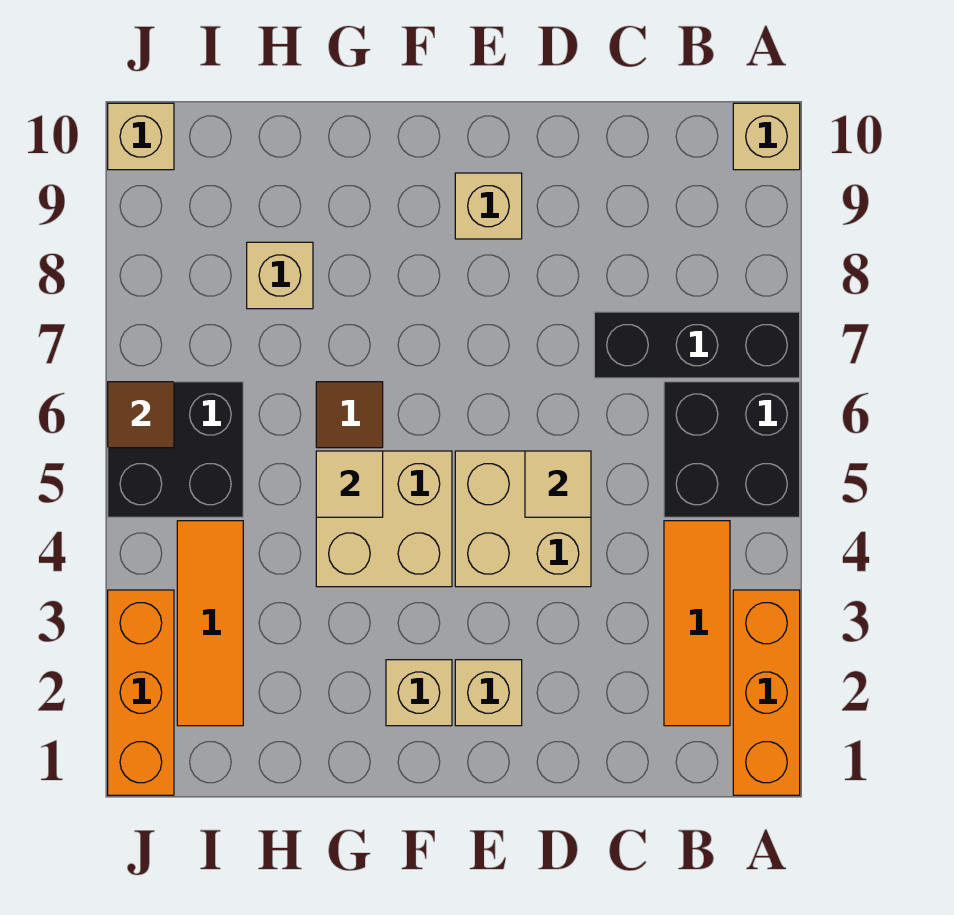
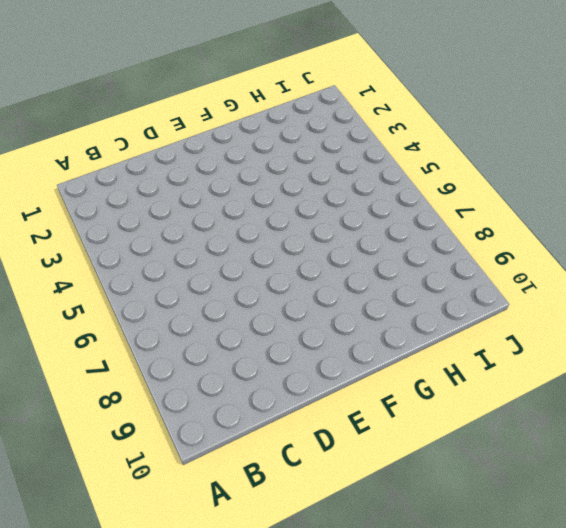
none -> orange brick A1:A3 level 1
none -> black brick A5:B6 level 1
none -> black brick A7:C7 level 1

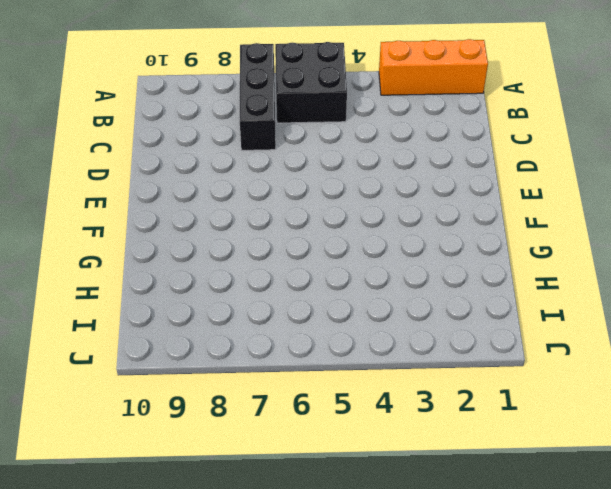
none -> tan brick A10 level 1
none -> orange tile B2:B4 level 1
none -> tan brick D4:E5 level 1

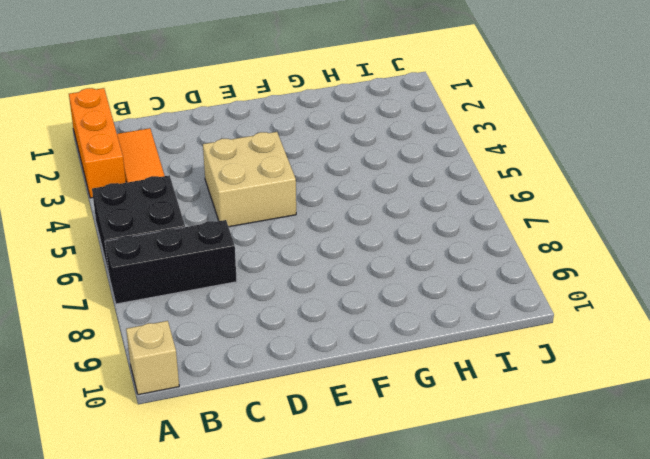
none -> tan brick E2 level 1
none -> tan brick E9 level 1
none -> tan brick F2 level 1

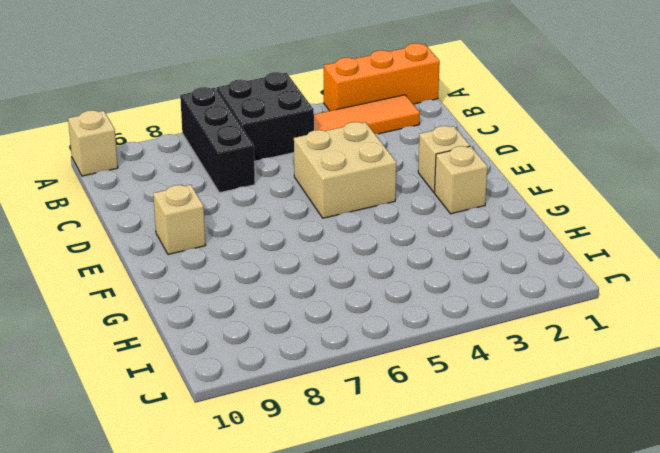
none -> tan brick F4:G5 level 1
none -> brown tile G6 level 1
none -> tan brick H8 level 1

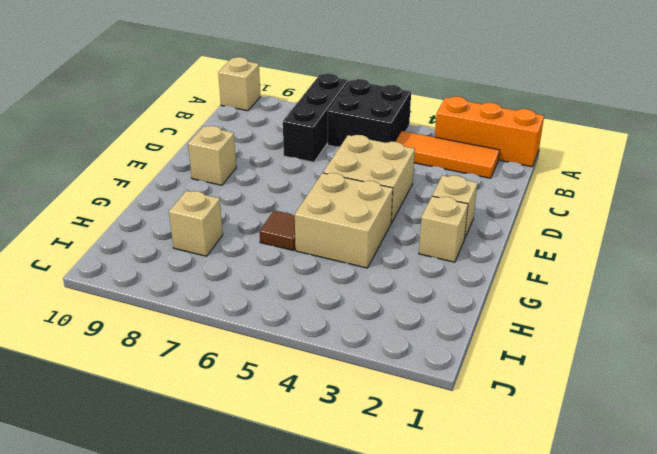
none -> orange tile I2:I4 level 1
none -> black brick I5:J6 level 1
none -> orange brick J1:J3 level 1

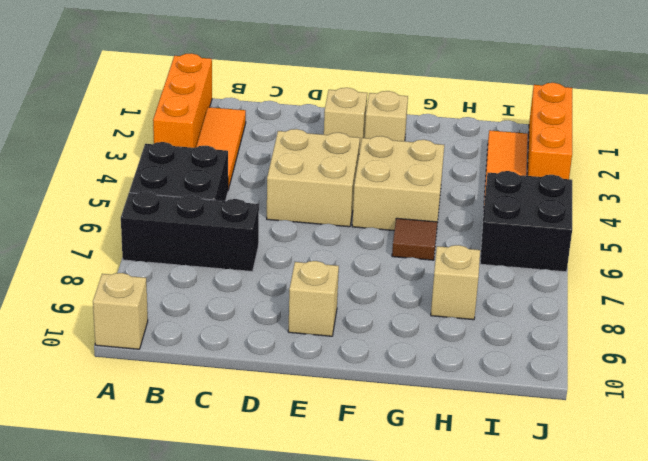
none -> tan brick J10 level 1
none -> tan tile D5 level 2
none -> tan tile G5 level 2

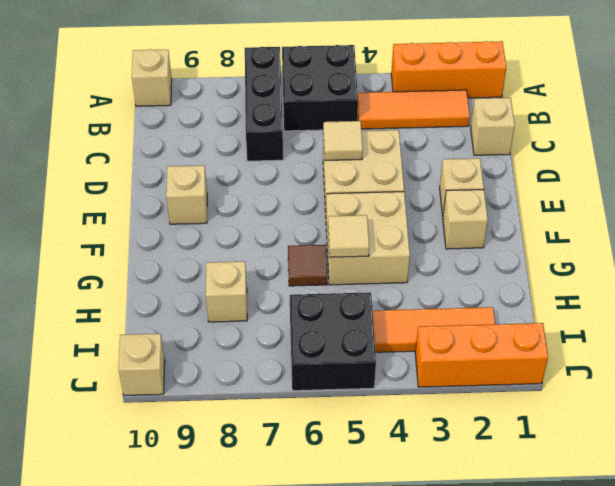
tan brick C1 level 1 -> none
none -> brown tile J6 level 2

